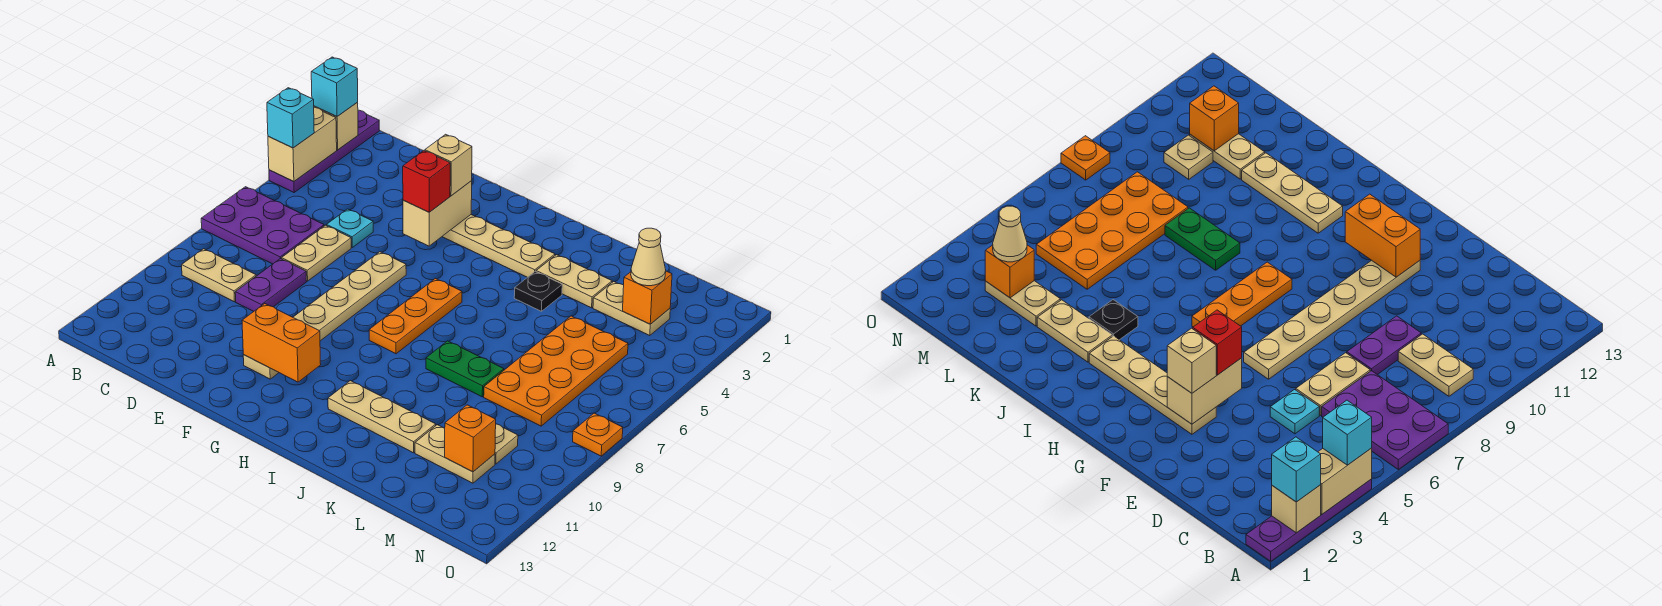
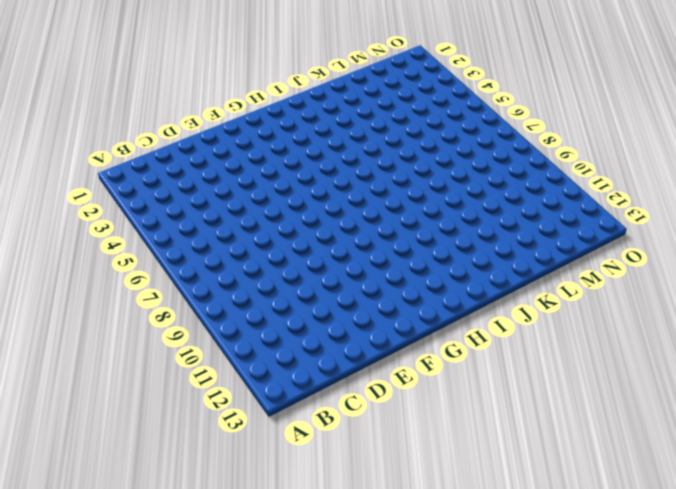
none -> purple plate A1:A4 level 1
none -> purple plate A6:C7 level 1
none -> tan plate B9:C9 level 1

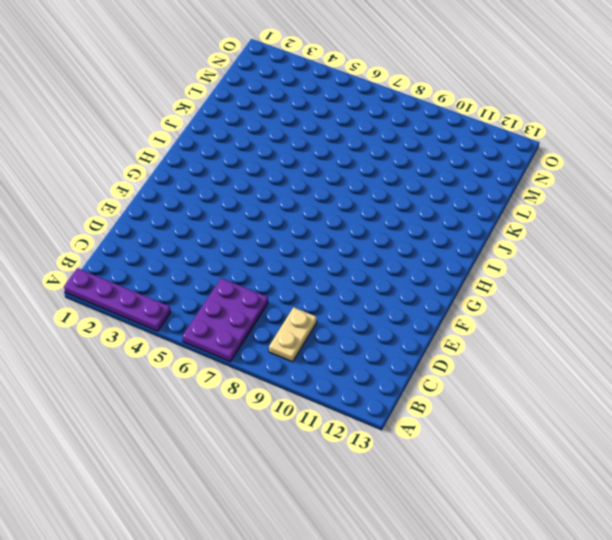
none -> cyan plate D5 level 1
none -> tan plate D6:D7 level 1
none -> purple plate D8:D9 level 1

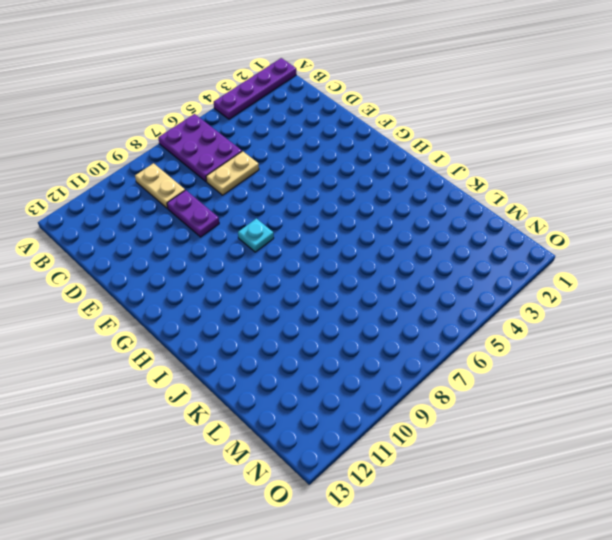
purple plate D9:E9 level 1 -> purple plate D8:D9 level 1
cyan plate G8 level 1 -> cyan plate D5 level 1
none -> tan plate F3:I3 level 1
none -> tan plate F6:F11 level 1
none -> orange plate H6:H8 level 1

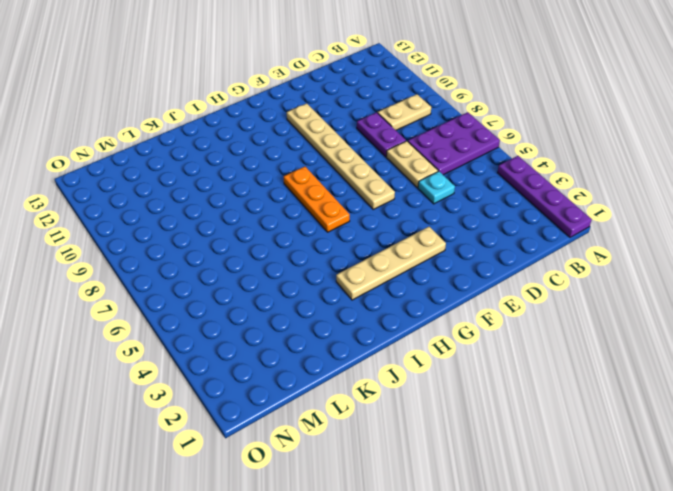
none -> tan plate I11:K11 level 1
none -> tan plate J3:K3 level 1
none -> black plate J4 level 1

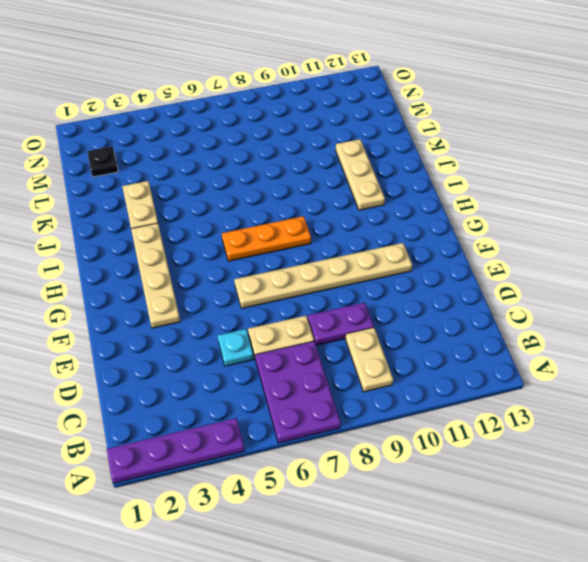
black plate M2 level 1 -> black plate J4 level 1
none -> green plate J8:K8 level 1
none -> tan plate L3:M3 level 1
none -> orange plate L5:M8 level 1

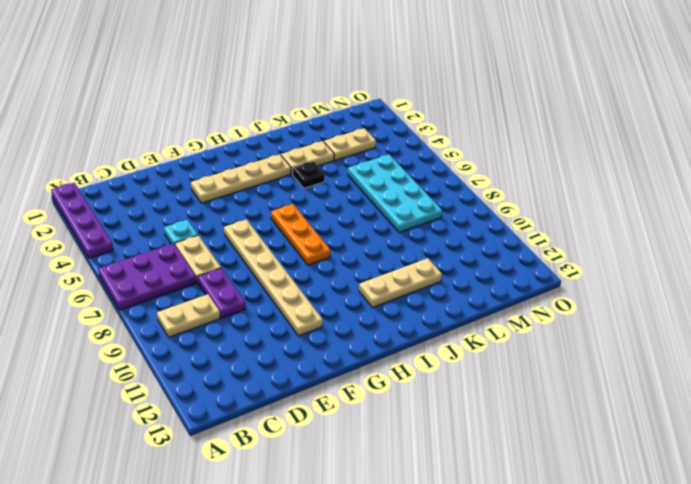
cyan plate L5:M8 level 1 -> orange plate L5:M8 level 1
none -> green plate J8:K8 level 1
none -> tan plate L11:M11 level 1
none -> tan plate M10 level 1

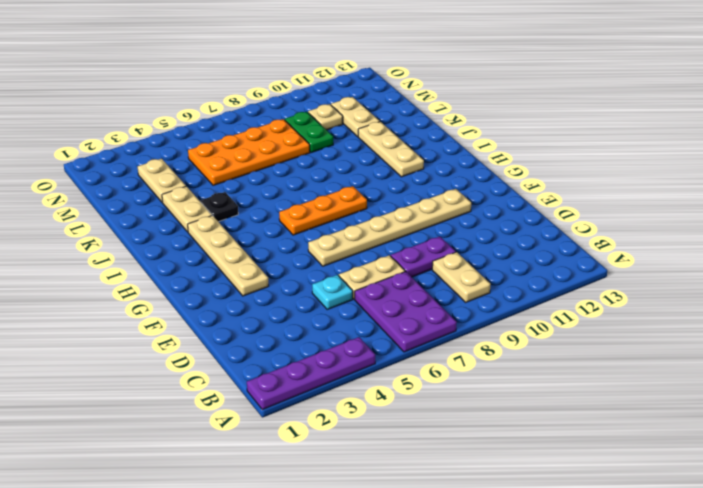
green plate L9:M9 level 1 -> green plate J8:K8 level 1
none -> orange plate O8 level 1
none -> tan brick A2 level 2
none -> tan brick A3:A4 level 2

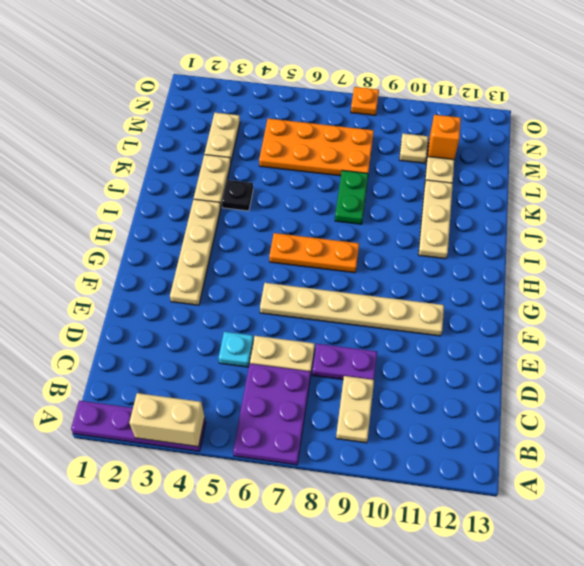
none -> tan brick A2 level 2
none -> tan brick F3:F4 level 2
none -> orange brick F11:G11 level 2

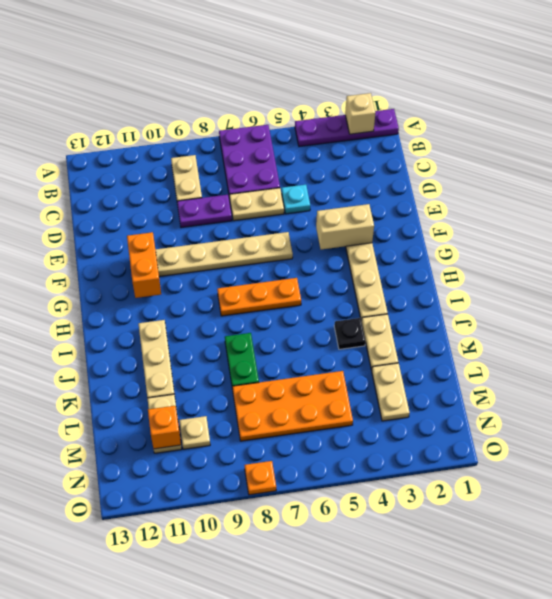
none -> tan brick A3:A4 level 2
none -> orange brick M3 level 2
none -> cyan brick A2 level 3

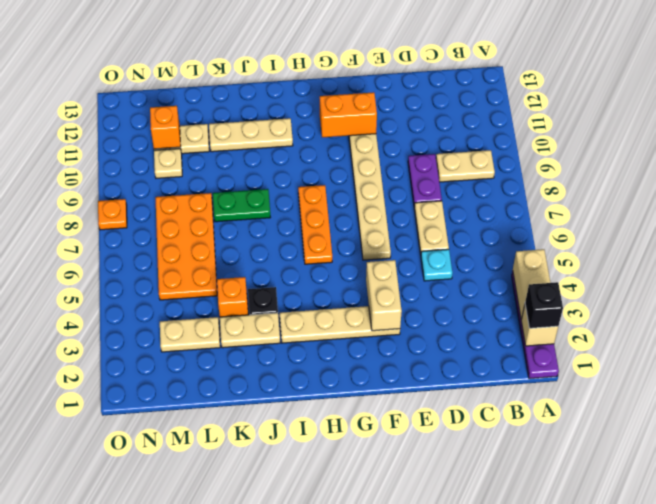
black brick A2 level 3 -> cyan brick A2 level 3
orange brick K4 level 1 -> orange brick M3 level 2
none -> purple plate A6:C7 level 1
none -> cyan brick A4 level 3
none -> tan brick F3 level 3

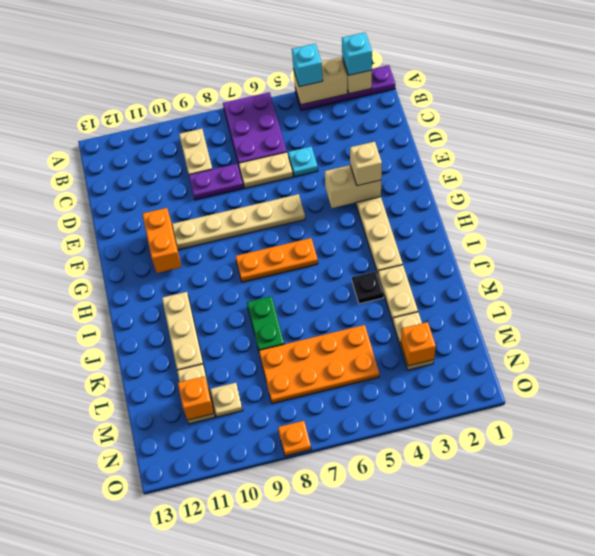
none -> red brick F4 level 3
none -> tan cone M3 level 3

